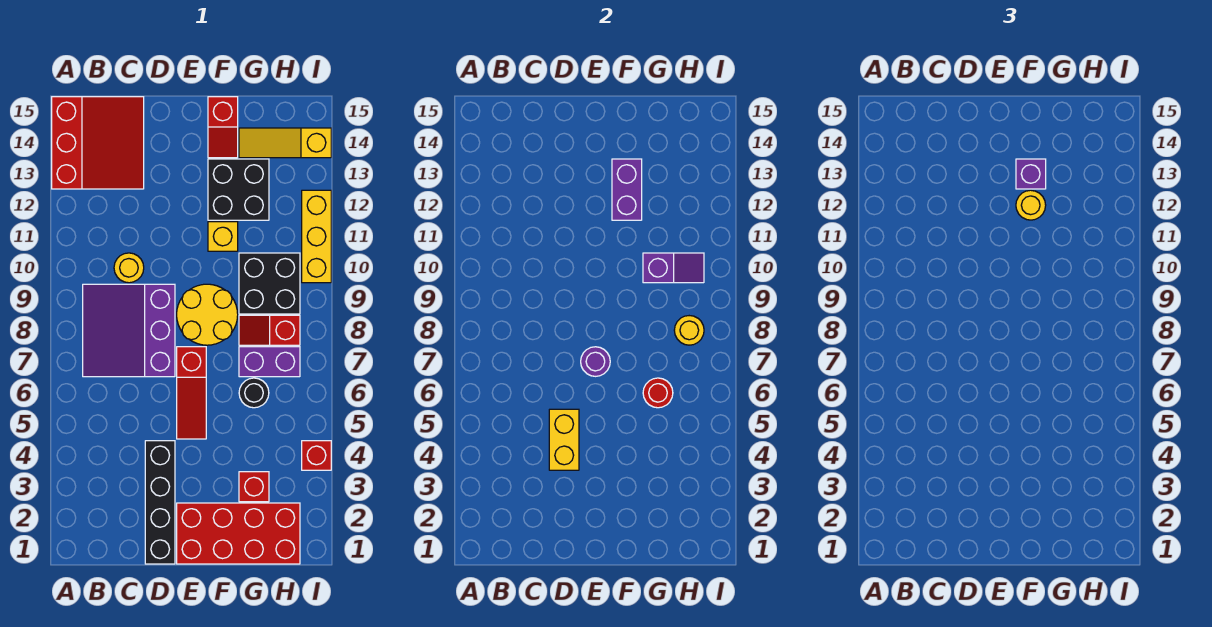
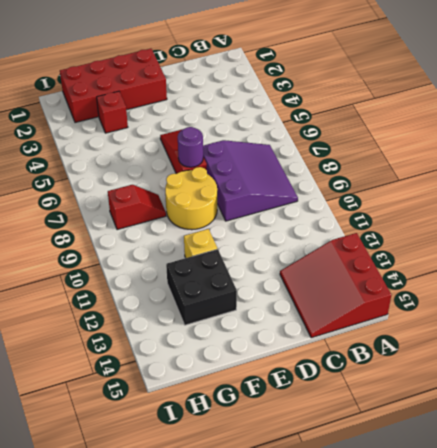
none -> yellow round brick C10 level 1
none -> black brick D1:D4 level 1
none -> red slope F14:F15 level 1 top 15

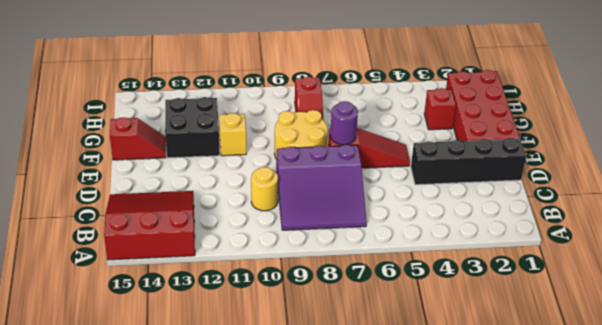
none -> black round brick G6 level 1
none -> purple brick G7:H7 level 1
none -> black brick G9:H10 level 1

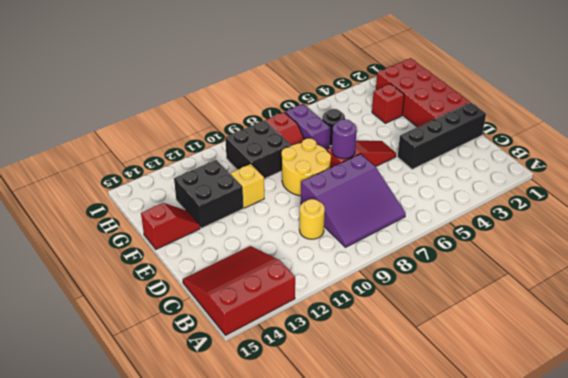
none -> yellow slope G14:I14 level 1 top I
none -> red brick I4 level 1
none -> yellow brick I10:I12 level 1

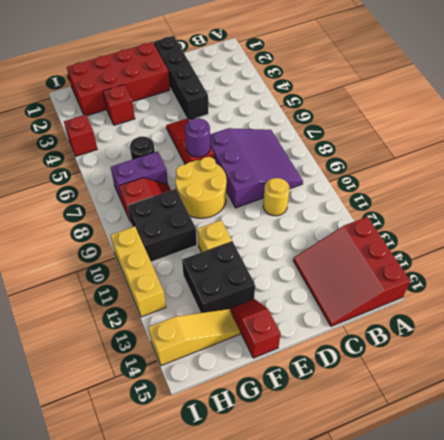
none -> yellow brick D4:D5 level 2
none -> purple brick F12:F13 level 2
none -> red round brick G6 level 2

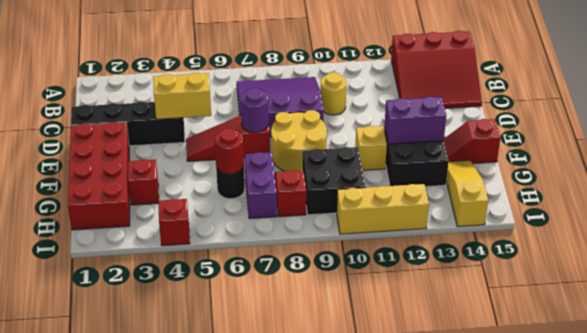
none -> purple slope G10:H10 level 2 top G
none -> yellow round brick H8 level 2
none -> yellow round brick F12 level 3

